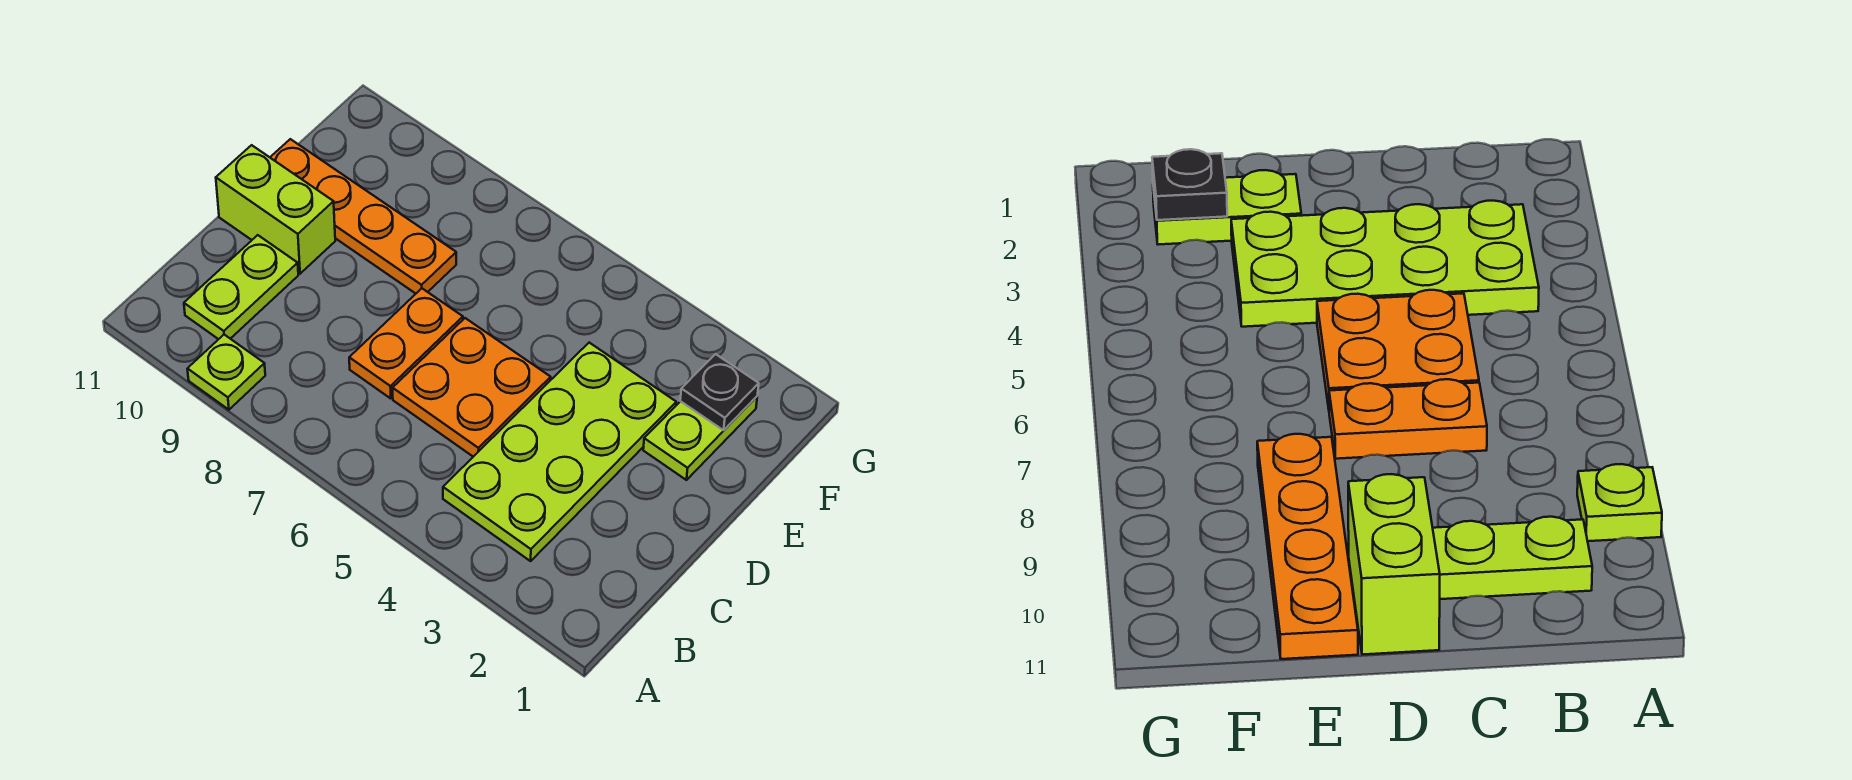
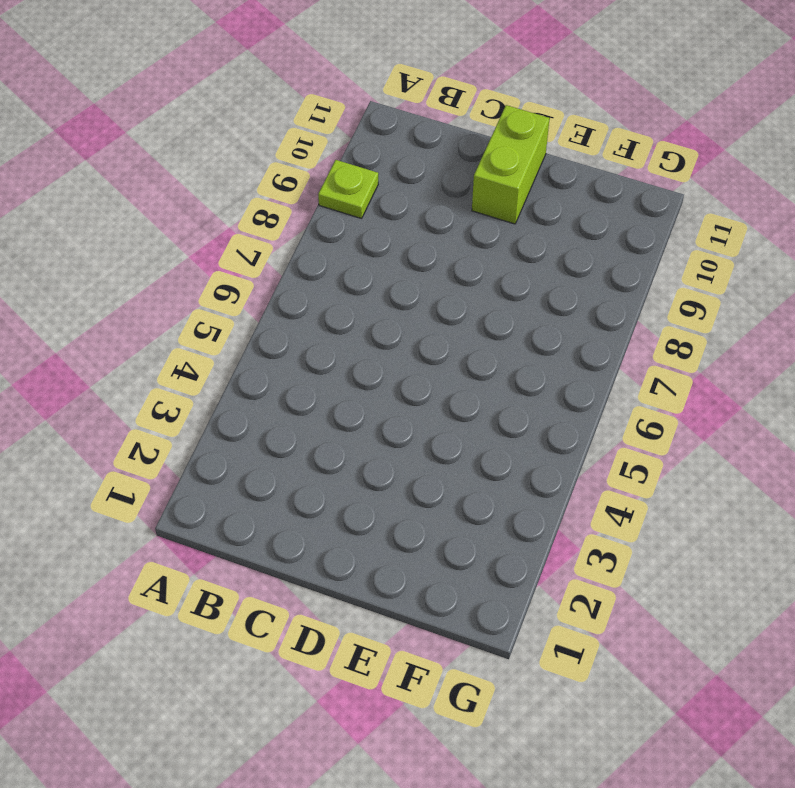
none -> lime plate B3:E4 level 1
none -> lime plate B10:C10 level 1

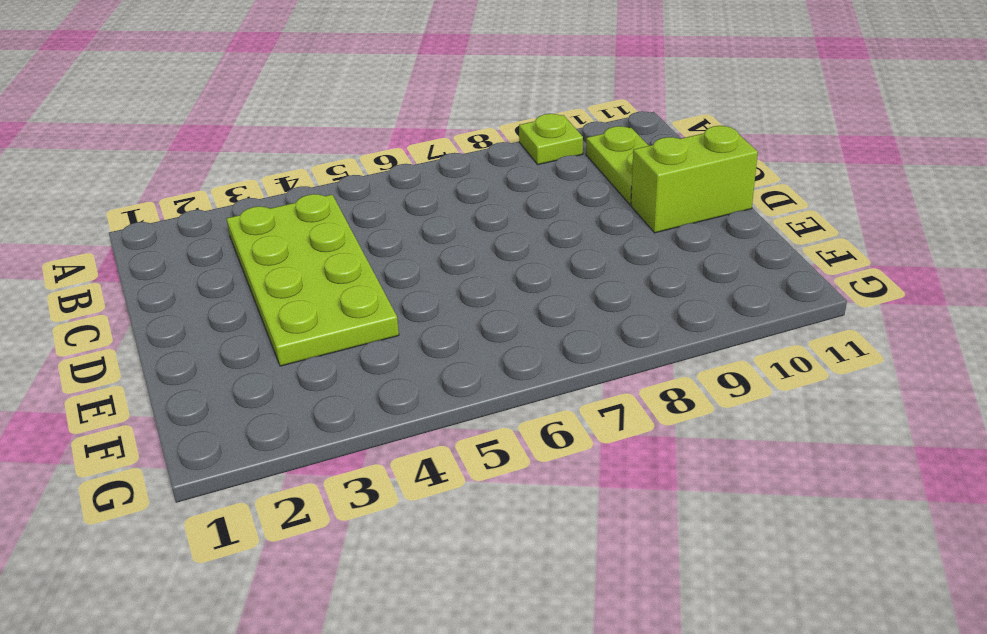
none -> orange plate C5:D6 level 1
none -> orange plate C7:D7 level 1

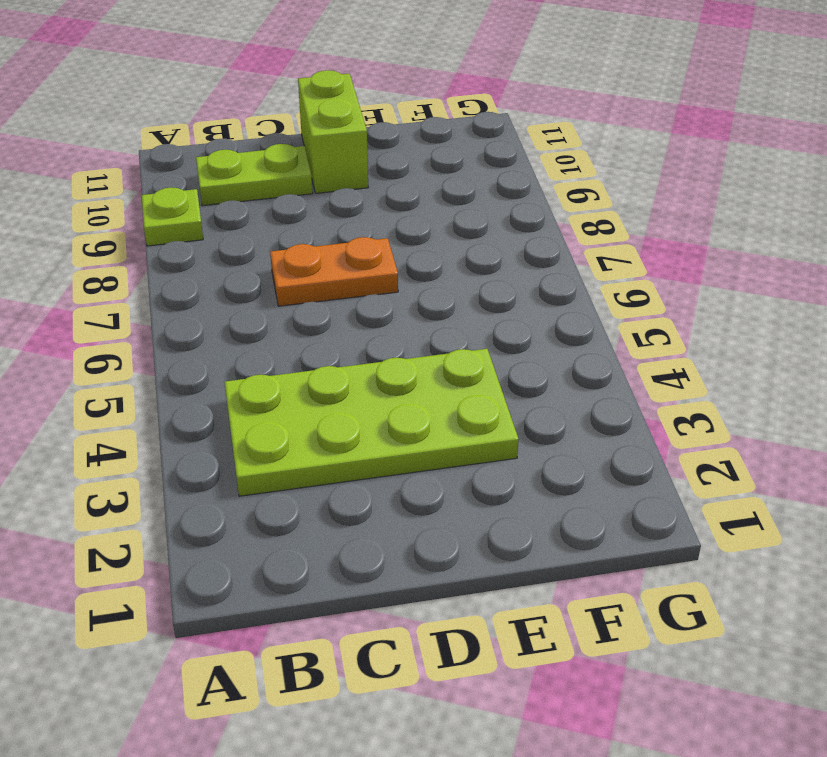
none -> orange plate C5:D6 level 1
none -> lime plate E2:F2 level 1

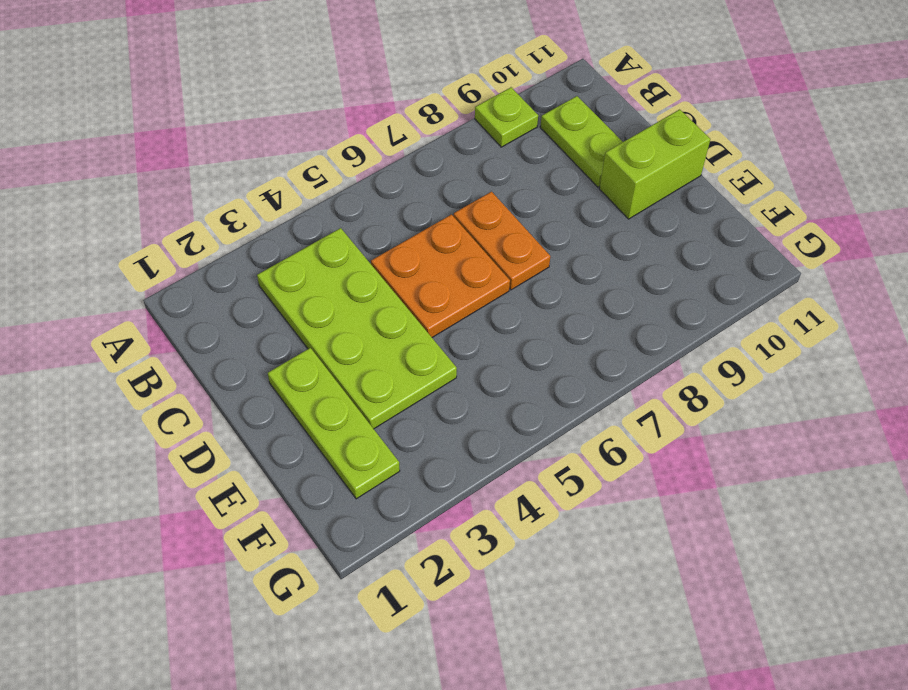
lime plate D2:F2 level 1 -> lime plate E2:F2 level 1
none -> orange plate E8:E11 level 1
none -> black plate F2 level 2

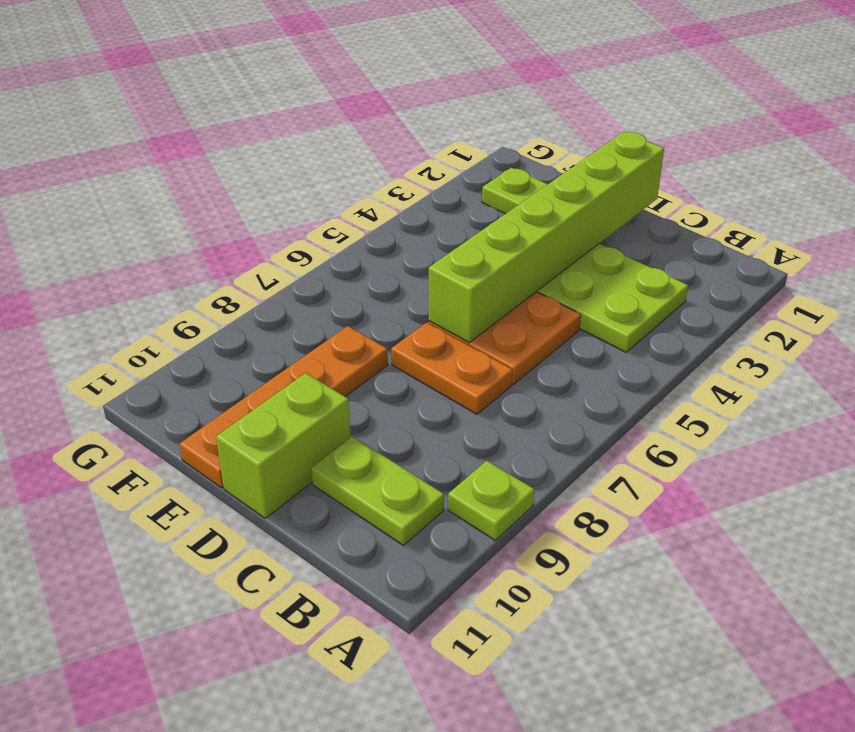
lime brick D1:D6 level 2 -> none
none -> black plate F2 level 2

